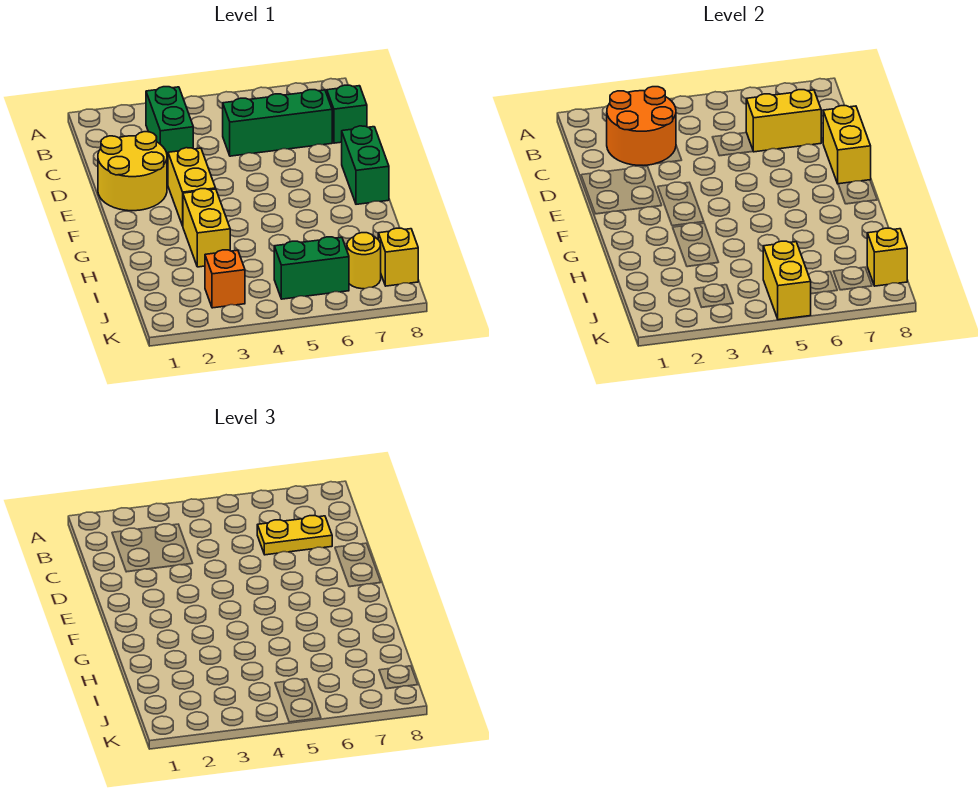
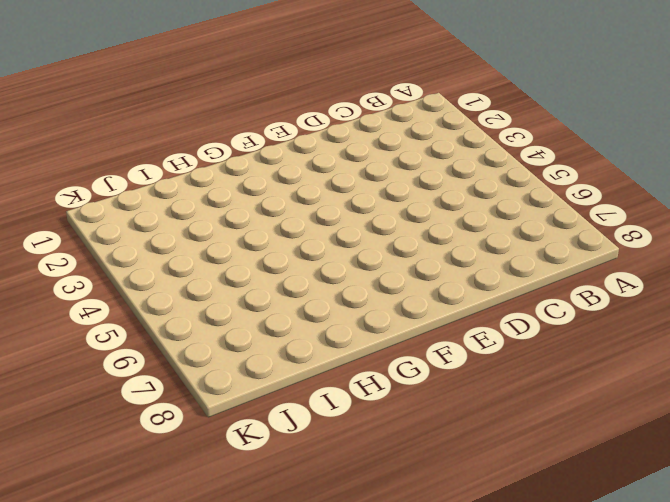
none -> green brick B3:C3 level 1
none -> green brick C5:C7 level 1
none -> green brick C8 level 1

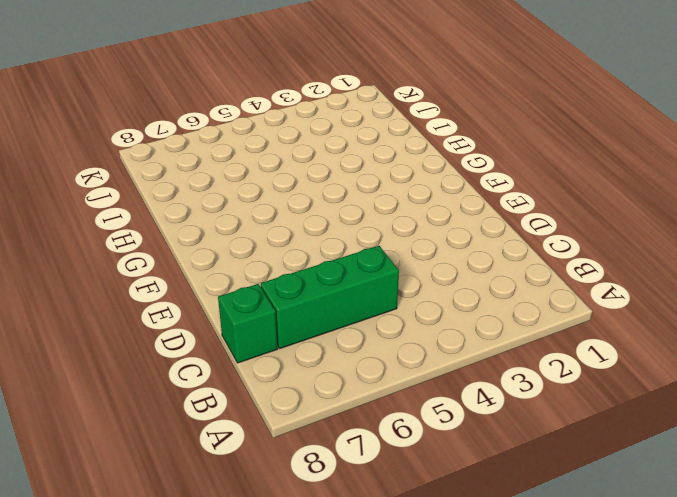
none -> green brick B3:C3 level 1
none -> yellow round brick D1:E2 level 1
none -> yellow brick E3:F3 level 1

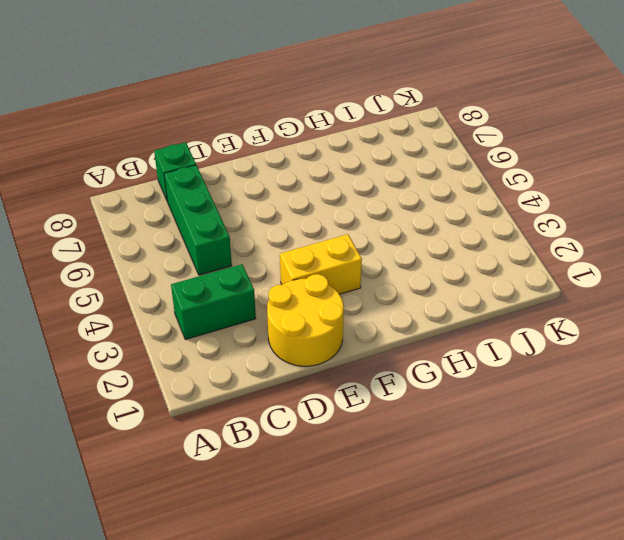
none -> green brick E8:F8 level 1
none -> yellow brick G3:H3 level 1
none -> orange brick J3 level 1

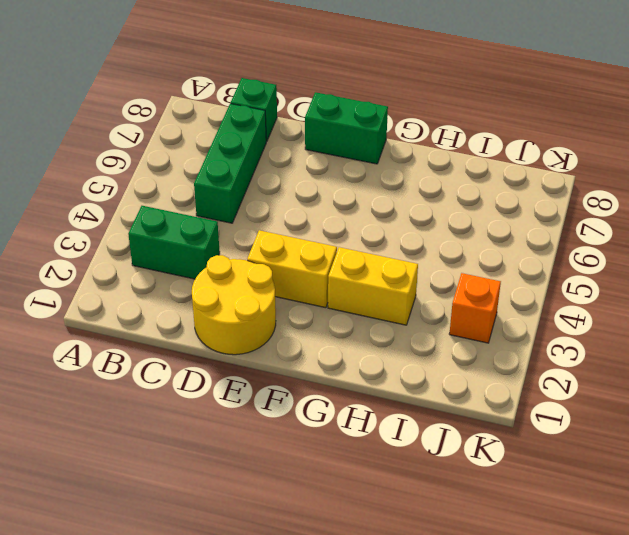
none -> green brick J5:J6 level 1
none -> yellow round brick J7 level 1
none -> yellow brick J8 level 1

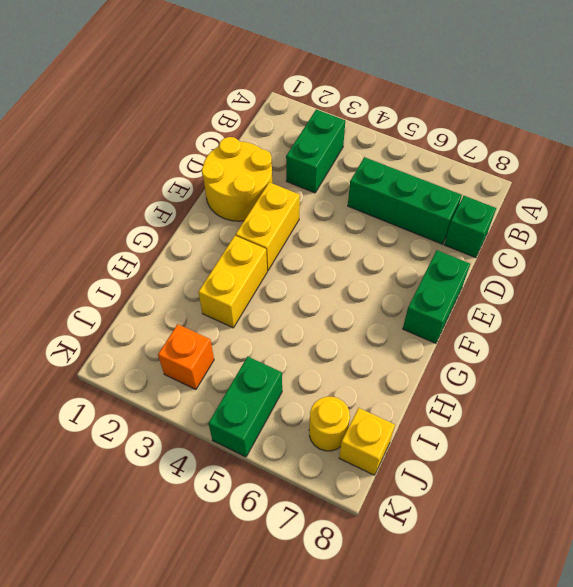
green brick J5:K5 level 1 -> green brick J5:J6 level 1
none -> orange round brick B2:C3 level 2
none -> yellow brick C6:C7 level 2
none -> yellow brick D8:E8 level 2

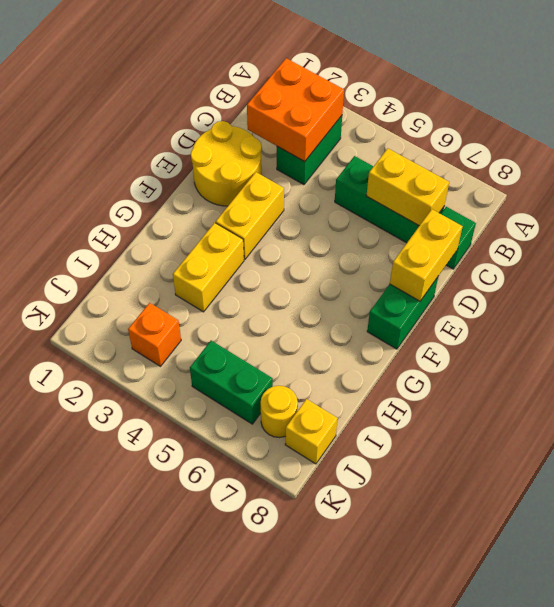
orange brick B2:C3 level 2 -> orange round brick B2:C3 level 2
none -> yellow brick J5:K5 level 2
none -> yellow brick J8 level 2
none -> yellow plate C6:C7 level 3

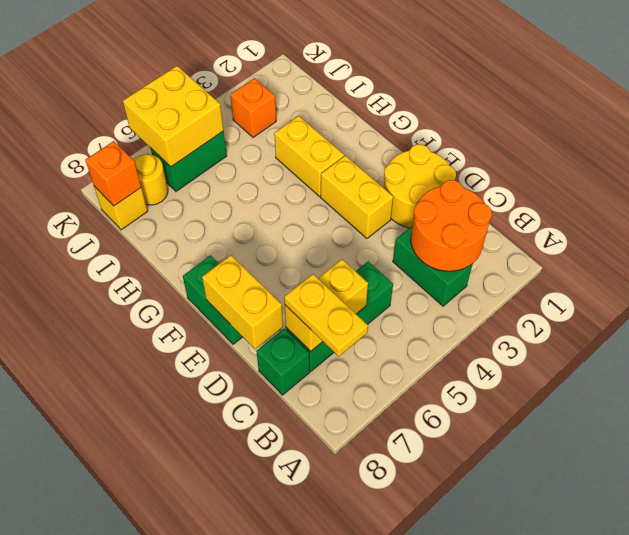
yellow plate B7:C7 level 3 -> yellow plate C6:C7 level 3
yellow brick J5:K6 level 2 -> yellow brick J5:K5 level 2
orange brick J8 level 2 -> yellow brick J8 level 2

